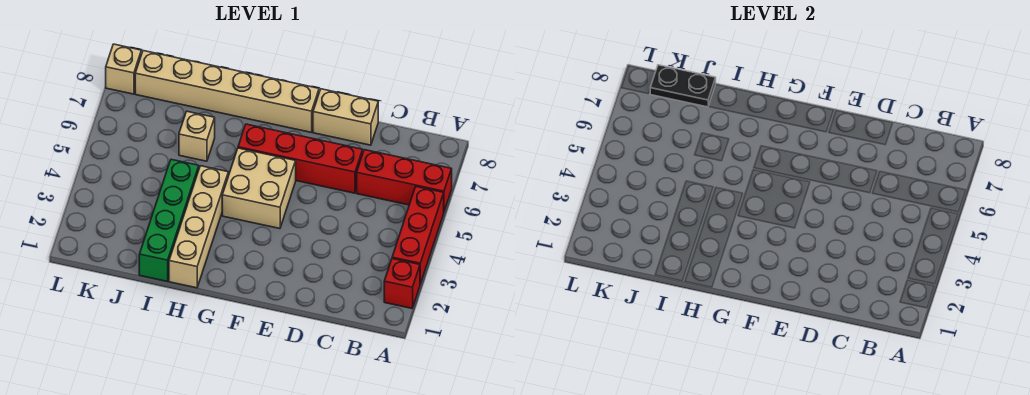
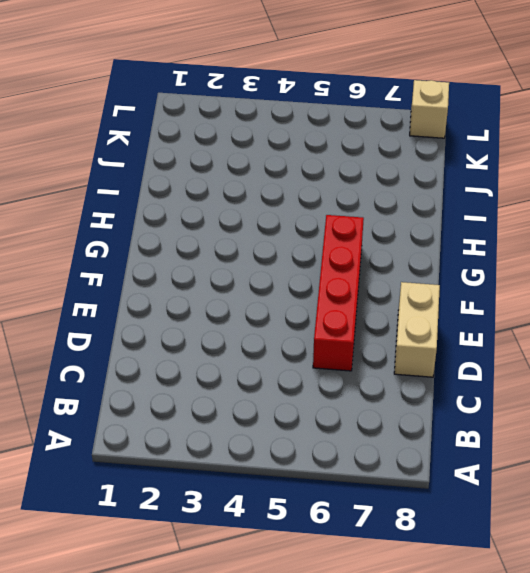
none -> red brick A2 level 1
none -> red brick A3:A5 level 1
none -> red brick A6:C6 level 1

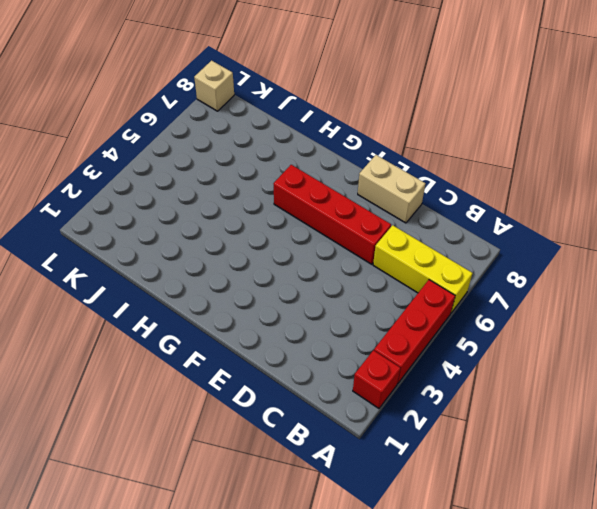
yellow brick A6:C6 level 1 -> red brick A6:C6 level 1
none -> tan brick F4:G5 level 1
none -> tan brick F8:K8 level 1
none -> tan brick H1:H4 level 1

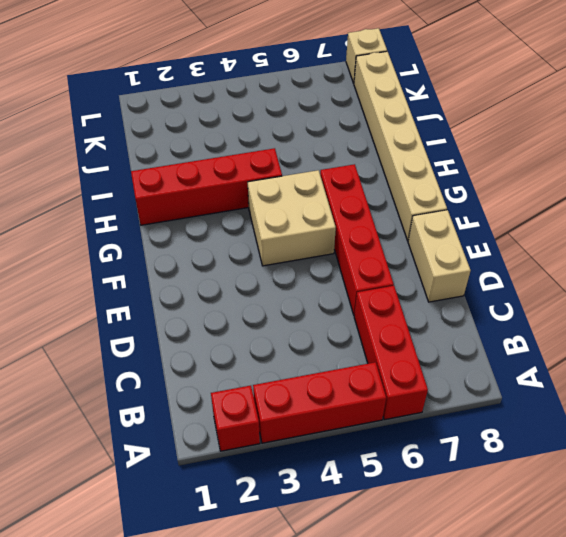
red brick H1:H4 level 1 -> tan brick H1:H4 level 1
none -> green brick I1:I4 level 1
none -> tan brick I6 level 1
none -> black plate J8:K8 level 2

